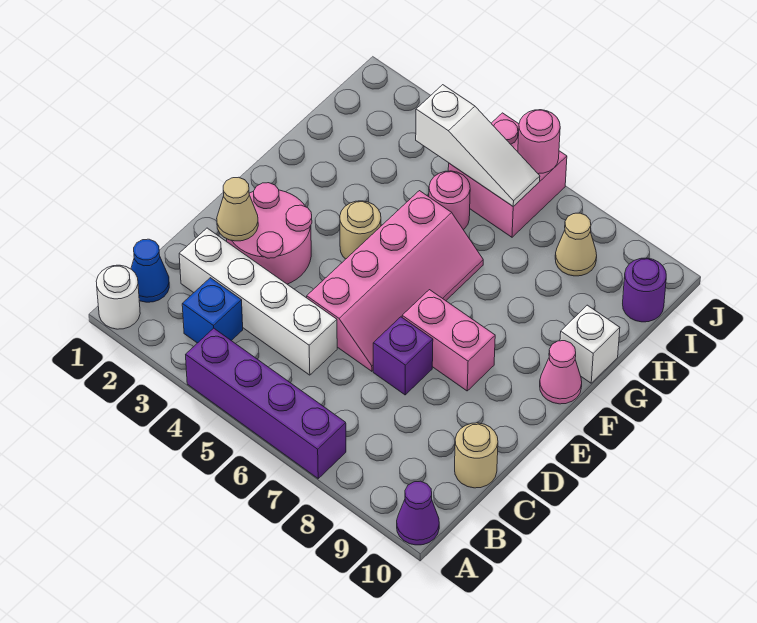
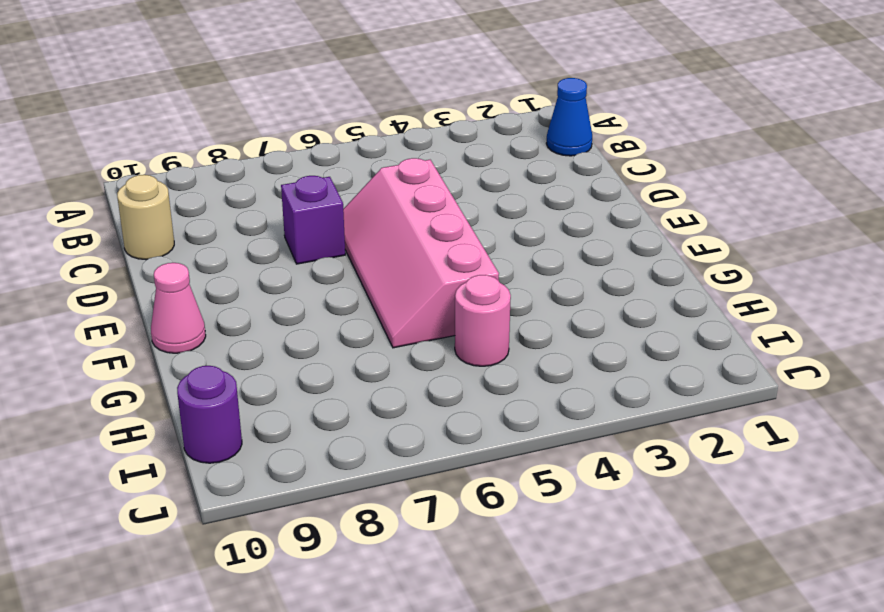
none -> white round brick A1 level 1
none -> purple brick A4:A7 level 1
none -> purple cone A10 level 1

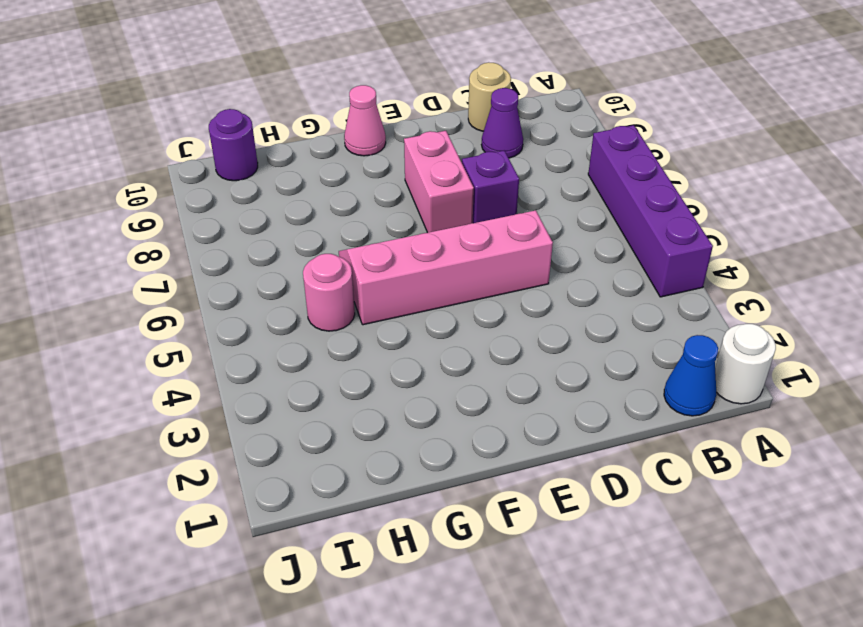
purple cone C9 level 1 -> purple cone A10 level 1
none -> blue brick B3 level 1
none -> white brick C2:C5 level 1
none -> pink round brick D2:E3 level 1

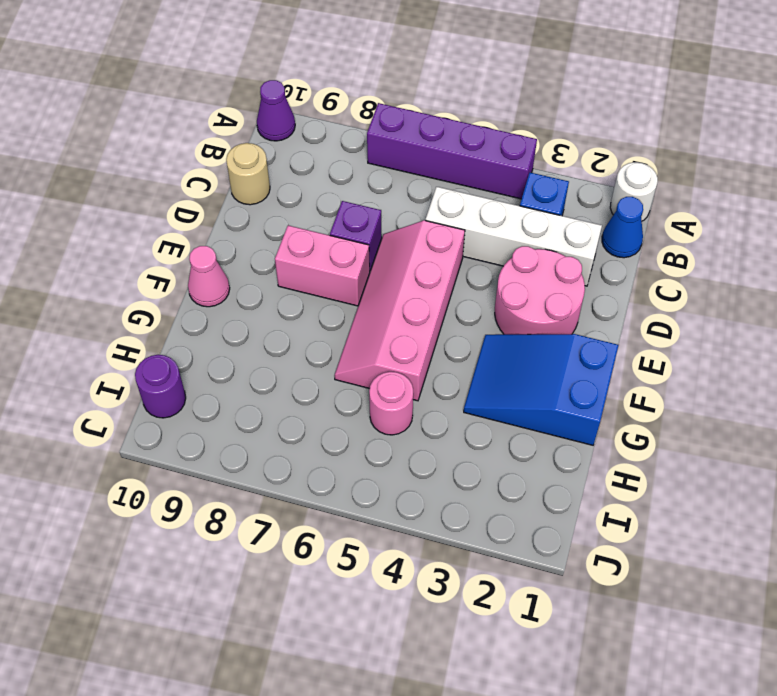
blue slope F1:G3 level 1 top 1 -> none
none -> tan round brick F4 level 1
none -> white brick G10 level 1
none -> pink brick I5:J6 level 1

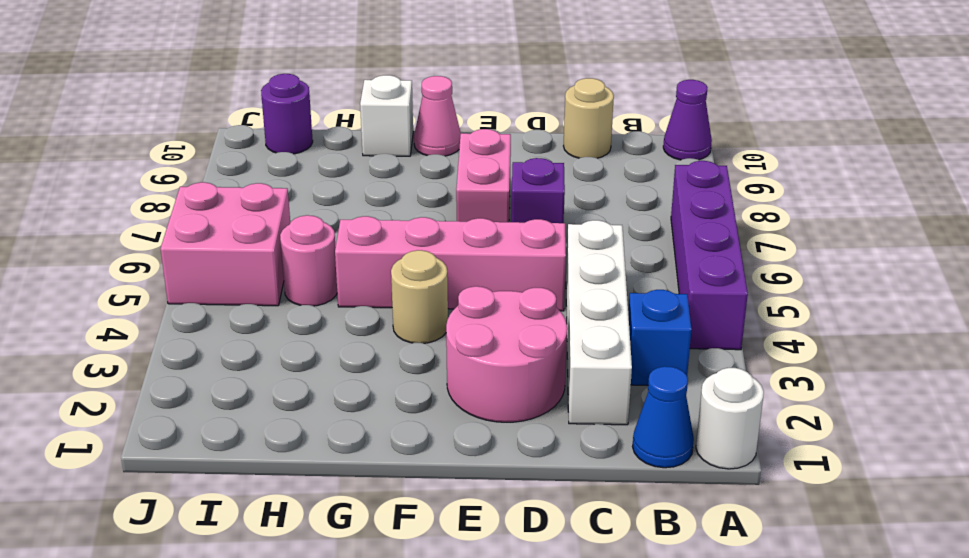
none -> tan cone I8 level 1
none -> tan cone D2 level 2
none -> white slope I4:I6 level 2 top 4

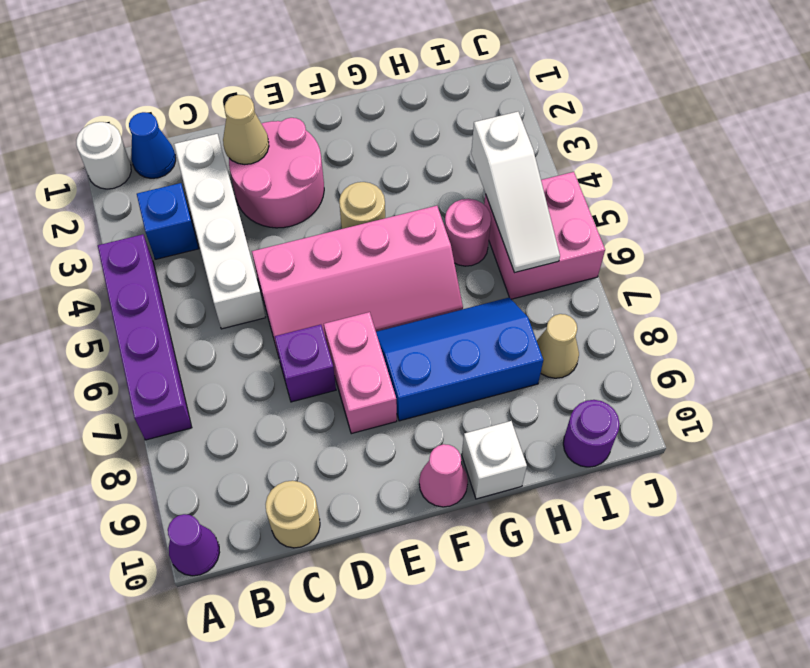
blue slope F7:H8 level 1 top 8 -> none
none -> pink round brick J6 level 2

